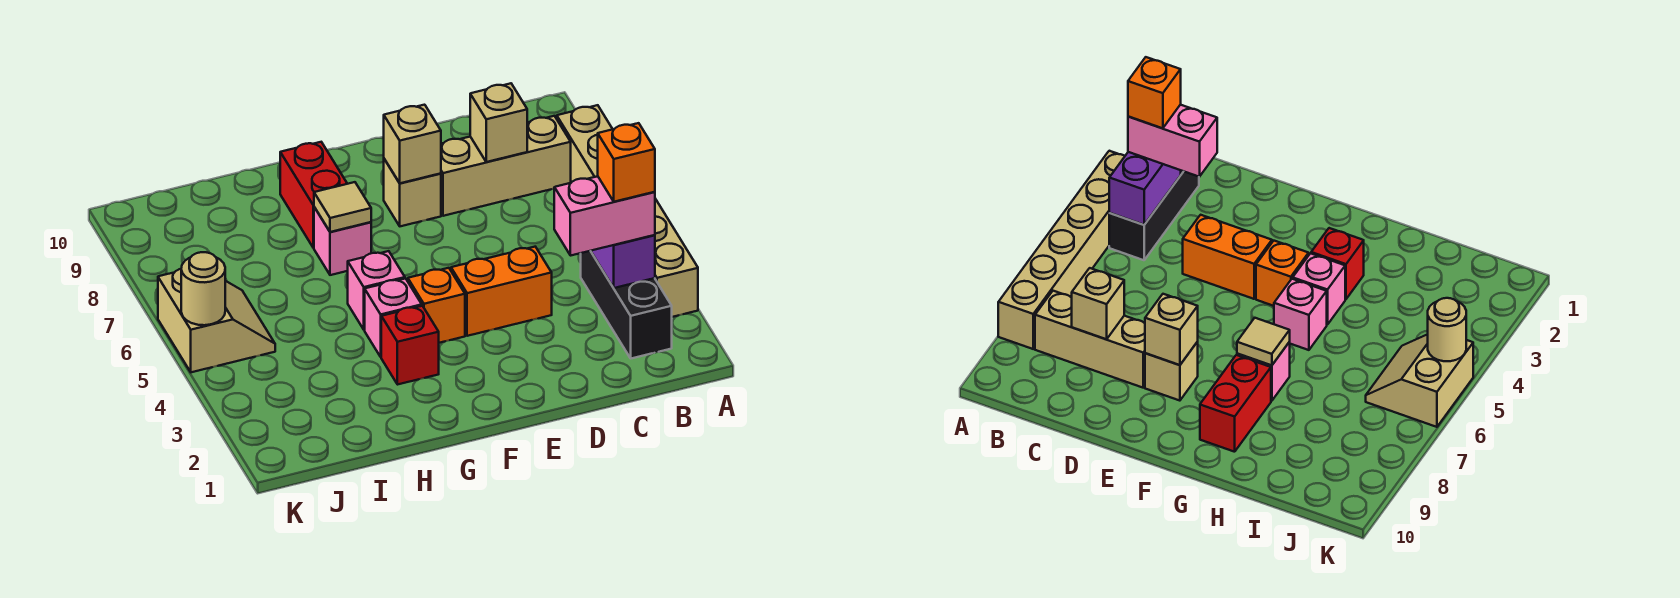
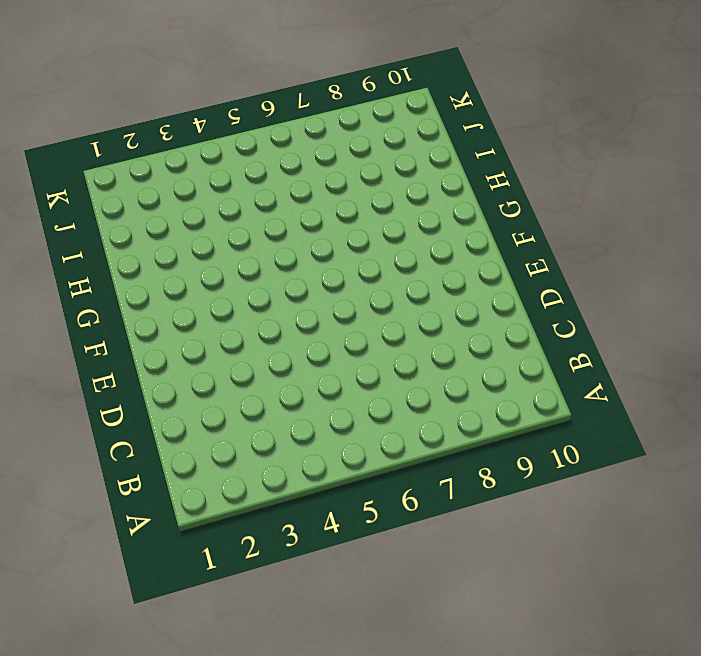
none -> tan brick A3:A8 level 1
none -> black brick B2:B4 level 1
none -> tan brick B8:D8 level 1

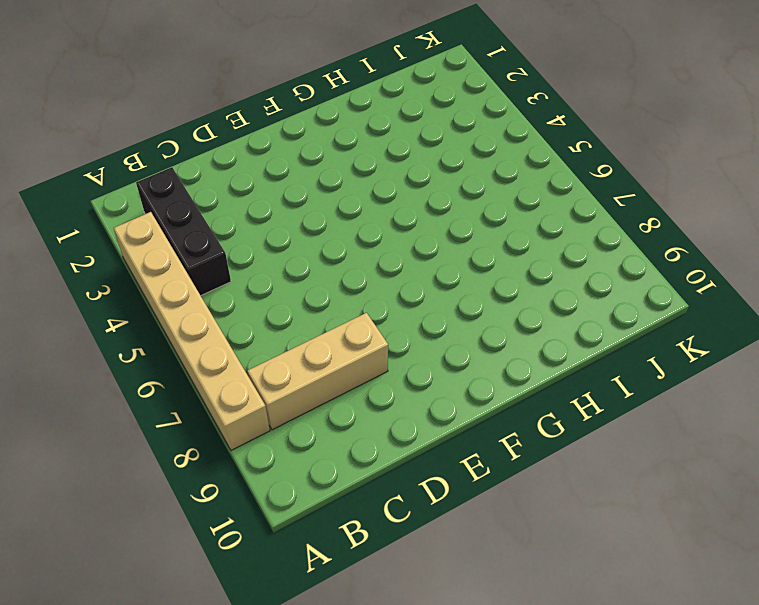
none -> orange brick D4:E4 level 1
none -> tan brick E8 level 1
none -> orange brick F4 level 1

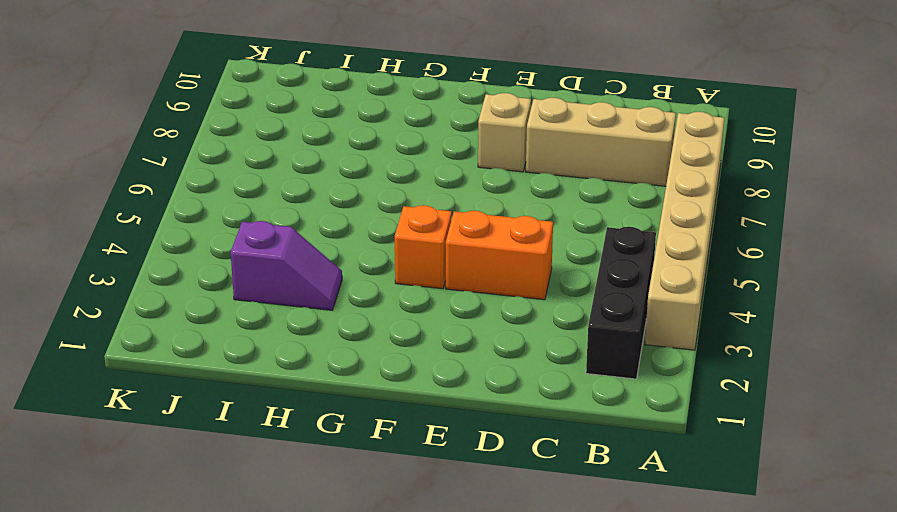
purple slope H3:I3 level 1 top I -> none
none -> red brick G3 level 1
none -> pink brick G4 level 1
none -> pink brick G5 level 1

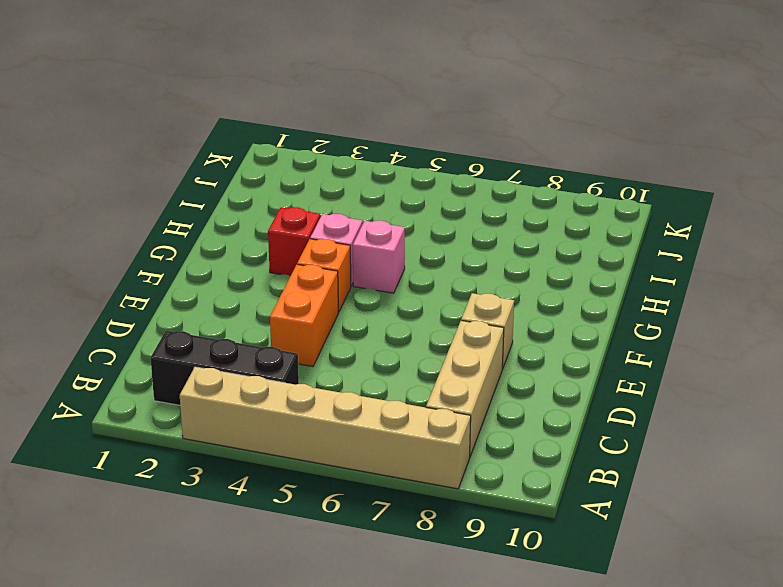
none -> pink brick G7 level 1
none -> red brick G8:G9 level 1
none -> tan slope J5:K6 level 1 top K

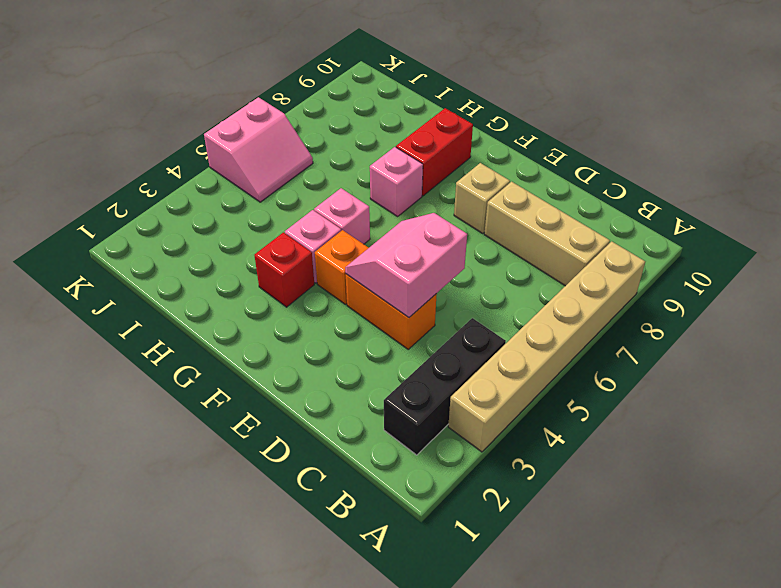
pink slope D4:E5 level 2 top D -> none
pink slope J5:K6 level 1 top K -> tan slope J5:K6 level 1 top K
none -> purple brick B3:B4 level 2
none -> tan brick C8 level 2
none -> tan brick E8 level 2

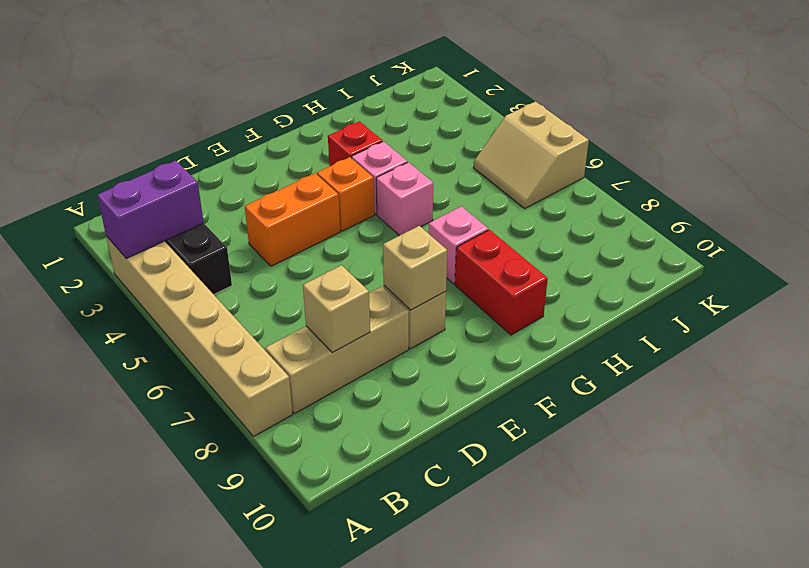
purple brick A3:B3 level 2 -> purple brick B3:B4 level 2
none -> tan tile G7 level 2
none -> tan round brick K5 level 2
none -> pink brick B3:C3 level 3

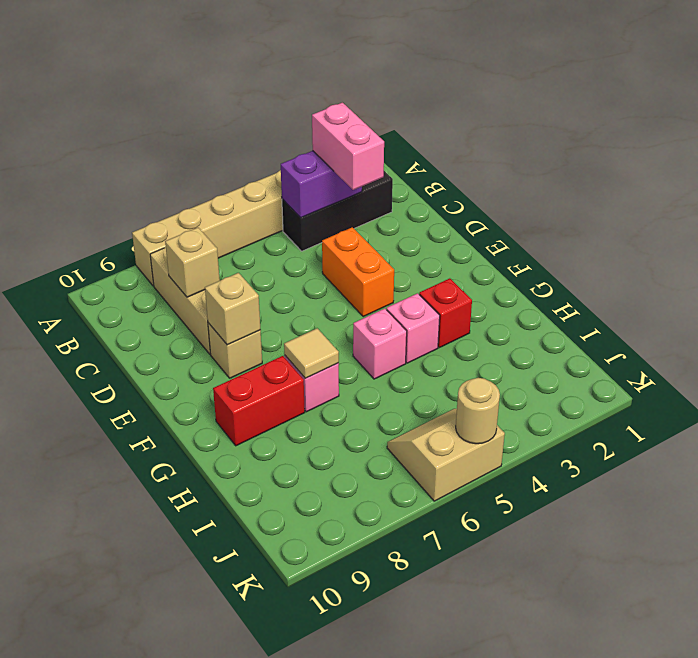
none -> orange brick F4 level 1
none -> orange brick B3 level 4

